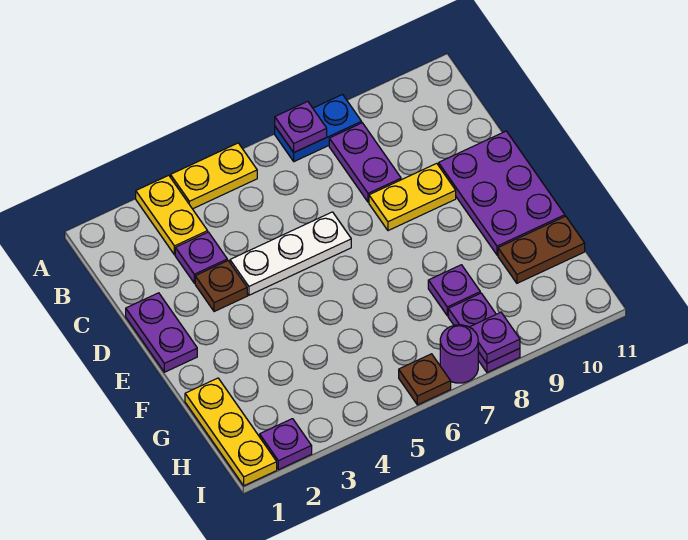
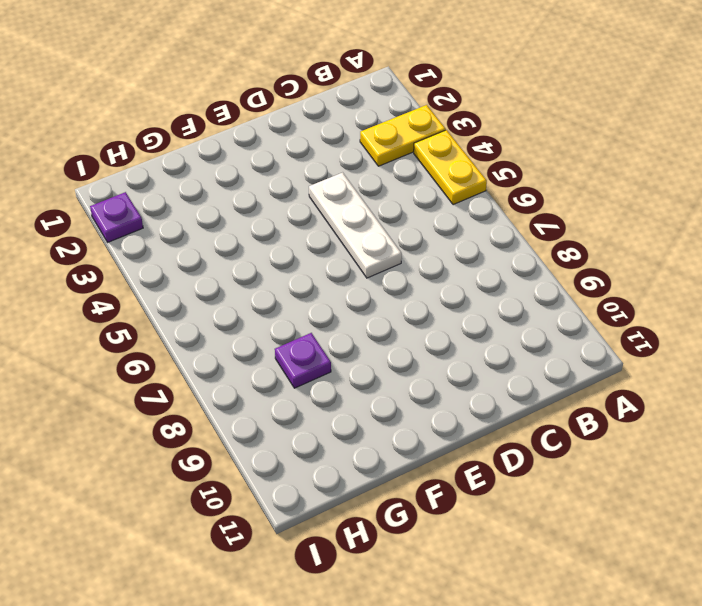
none -> blue plate A7:A8 level 1
none -> purple plate B8:C8 level 1
none -> purple plate C3 level 1

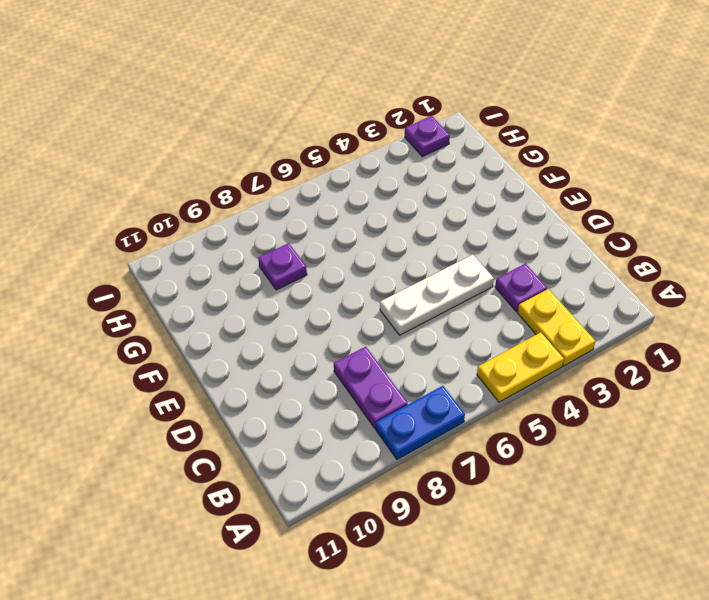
none -> purple plate D1:E1 level 1
none -> brown plate D3 level 1
none -> yellow plate D8:D9 level 1

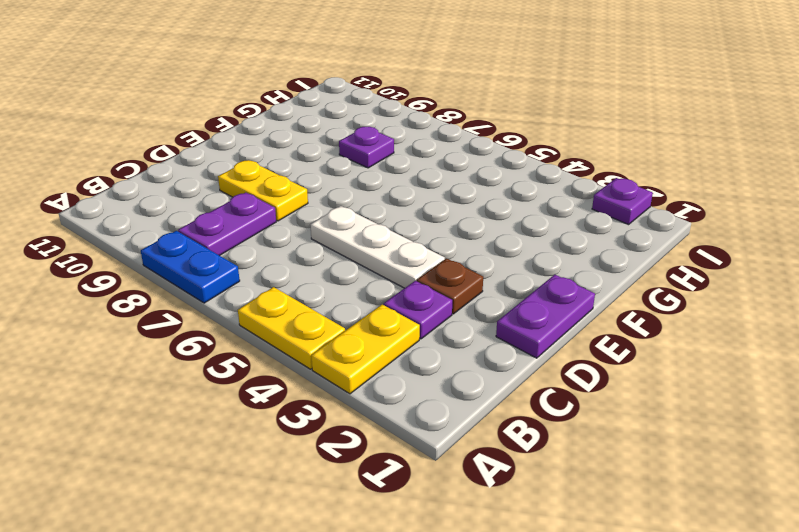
none -> purple plate D10:F11 level 1
none -> yellow plate G1:I1 level 1
none -> brown plate G10:G11 level 1

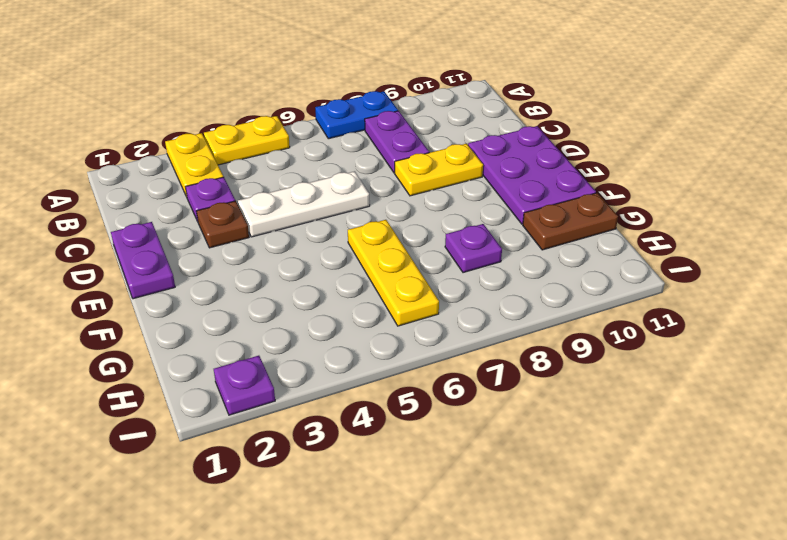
yellow plate F6:H6 level 1 -> yellow plate G1:I1 level 1
none -> purple plate H8:I8 level 1
none -> brown plate I6 level 1
none -> purple round brick I7 level 1

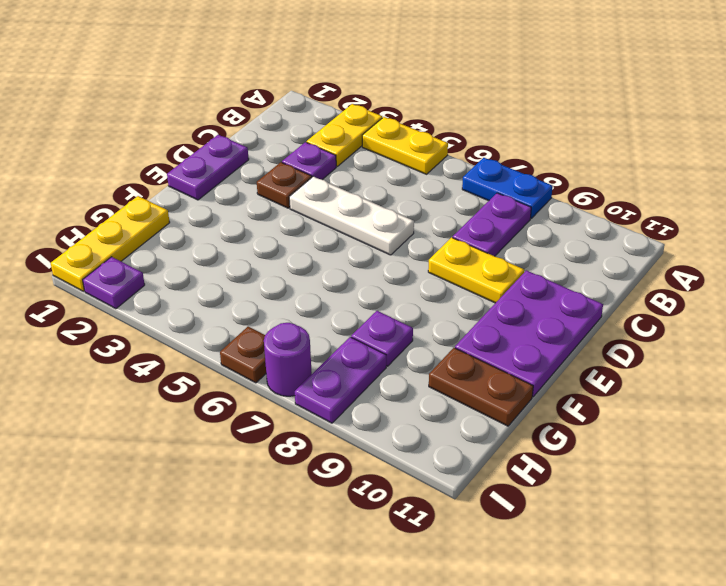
none -> purple plate A7 level 2
none -> purple plate I8 level 2

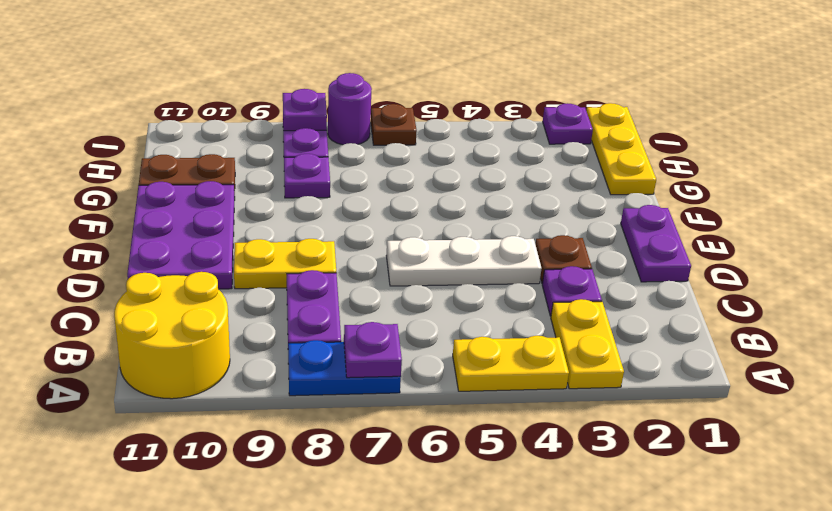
yellow round brick A10:B11 level 1 -> none

